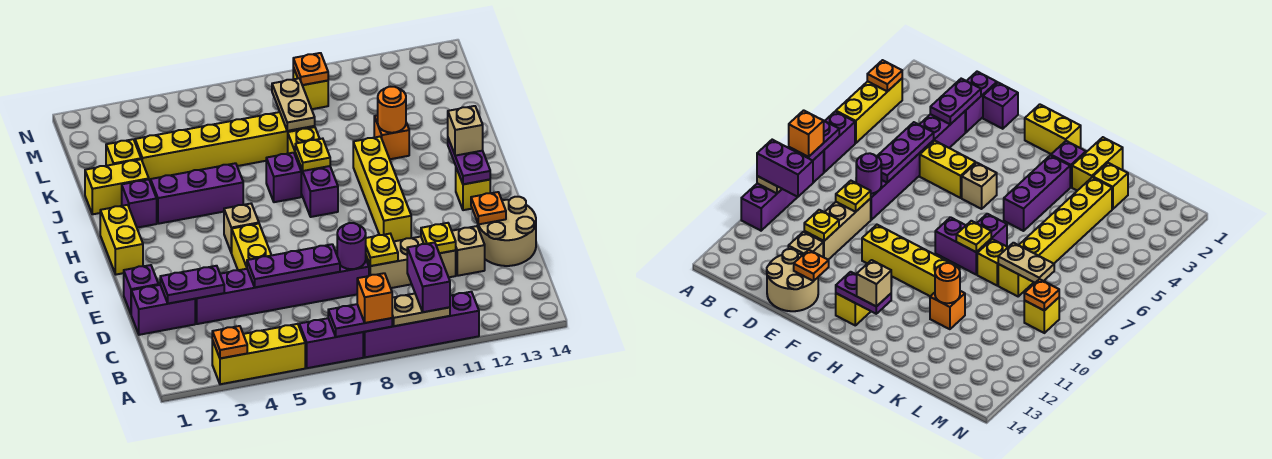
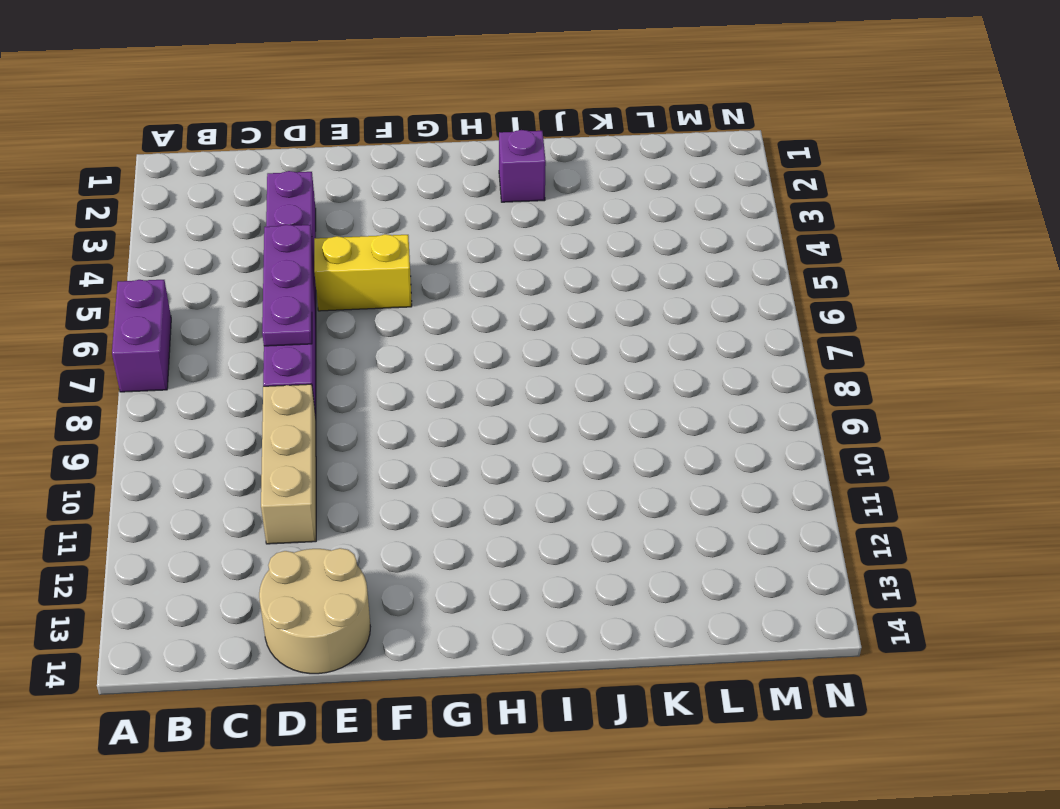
none -> yellow brick A3:A5 level 1
none -> purple brick A8:A11 level 1
none -> purple brick D1:D2 level 1
none -> tan brick D12 level 1

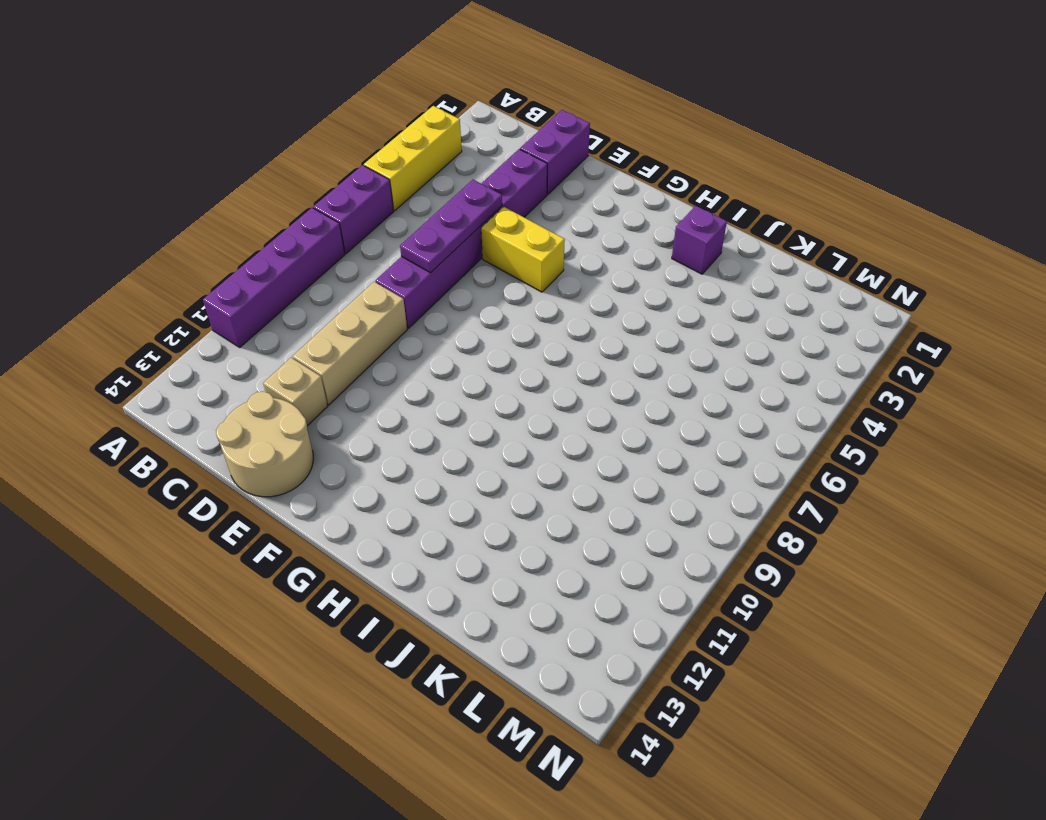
none -> purple brick E1 level 1
none -> yellow brick F10:I10 level 1
none -> yellow brick G1:H1 level 1
none -> tan brick G5 level 1

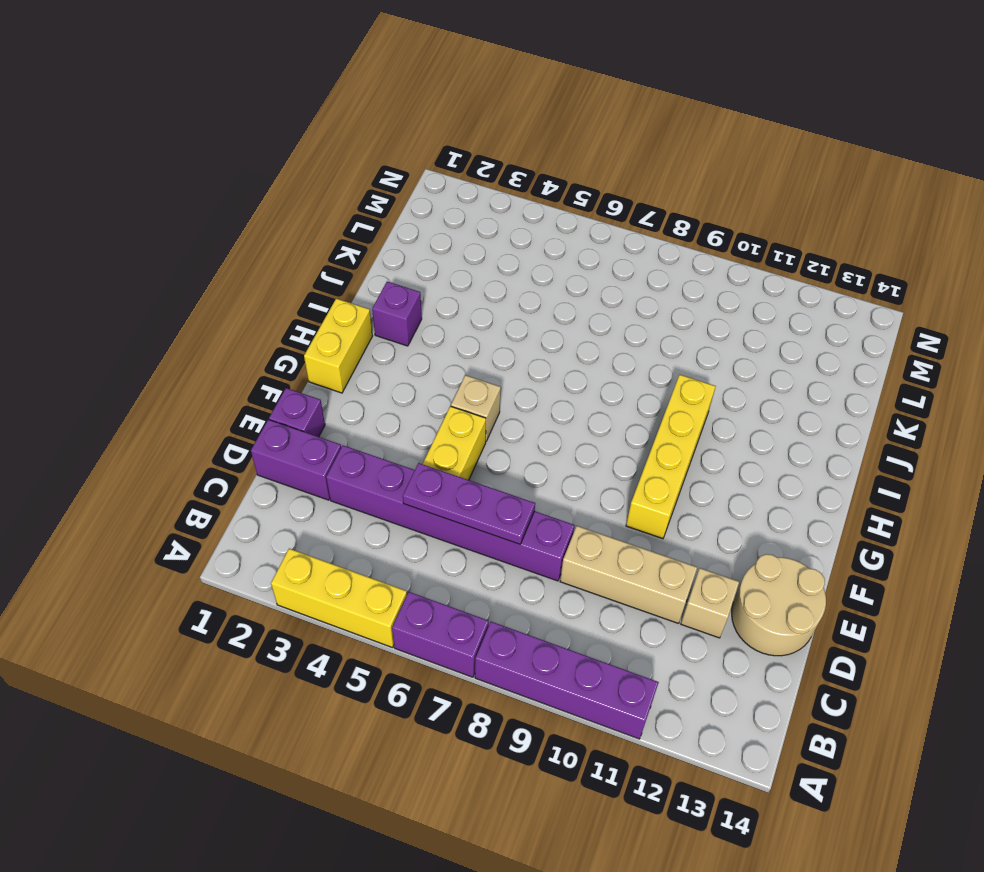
none -> yellow brick G13 level 1
none -> purple brick H8:I8 level 1
none -> purple brick I3:I5 level 1
none -> purple brick I7 level 1

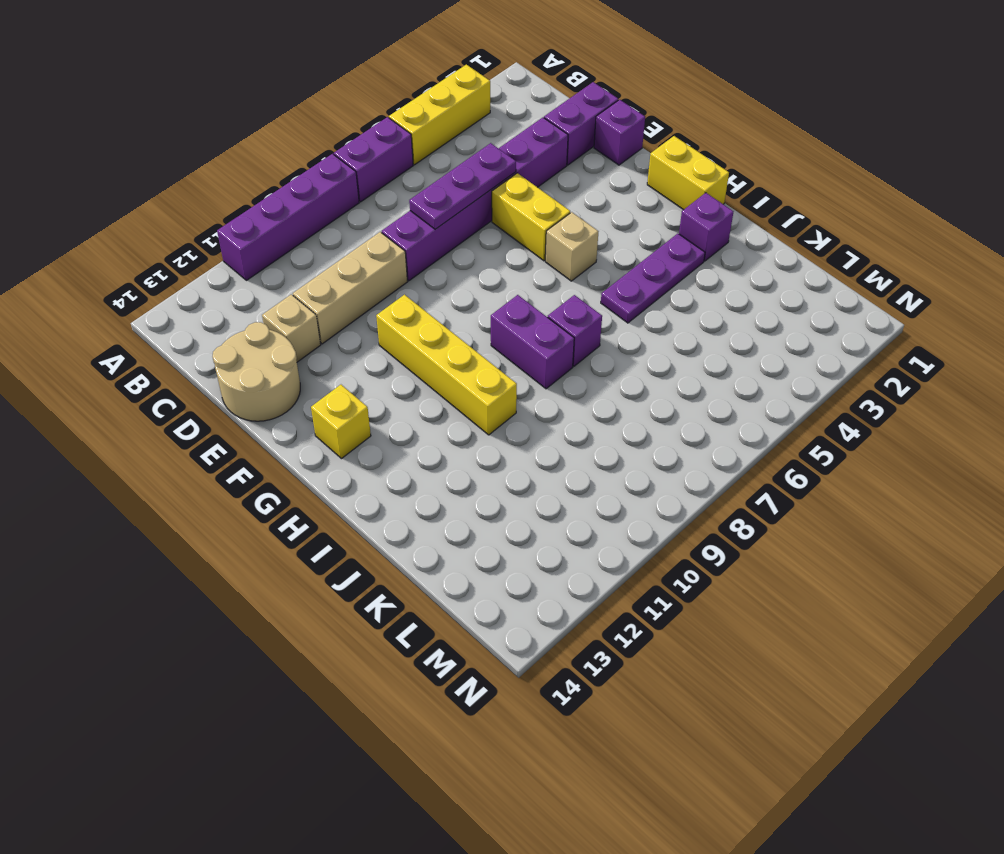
purple plate I3:I5 level 1 -> purple brick I3:I5 level 1
none -> yellow brick J1:J2 level 1
none -> yellow brick J8 level 1
none -> orange brick J11 level 1
none -> yellow brick K2 level 1

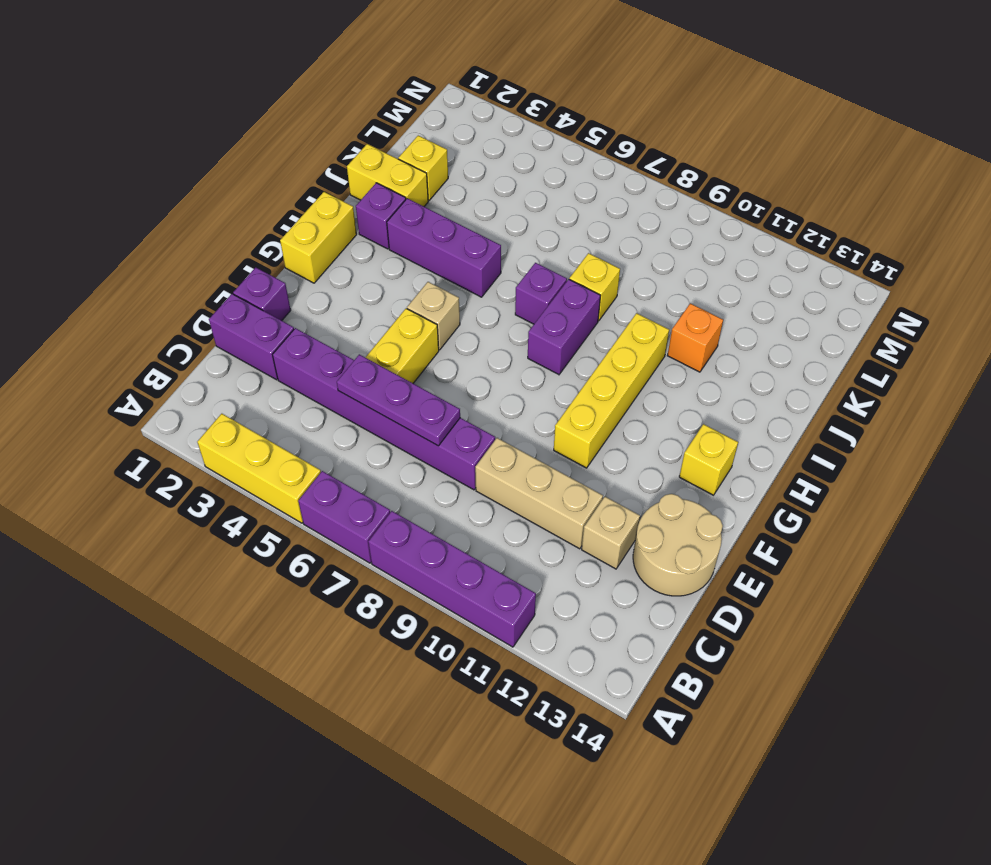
none -> yellow brick K3:K8 level 1
none -> yellow brick M9 level 1
none -> orange plate A3 level 2
none -> purple plate A7:A8 level 2

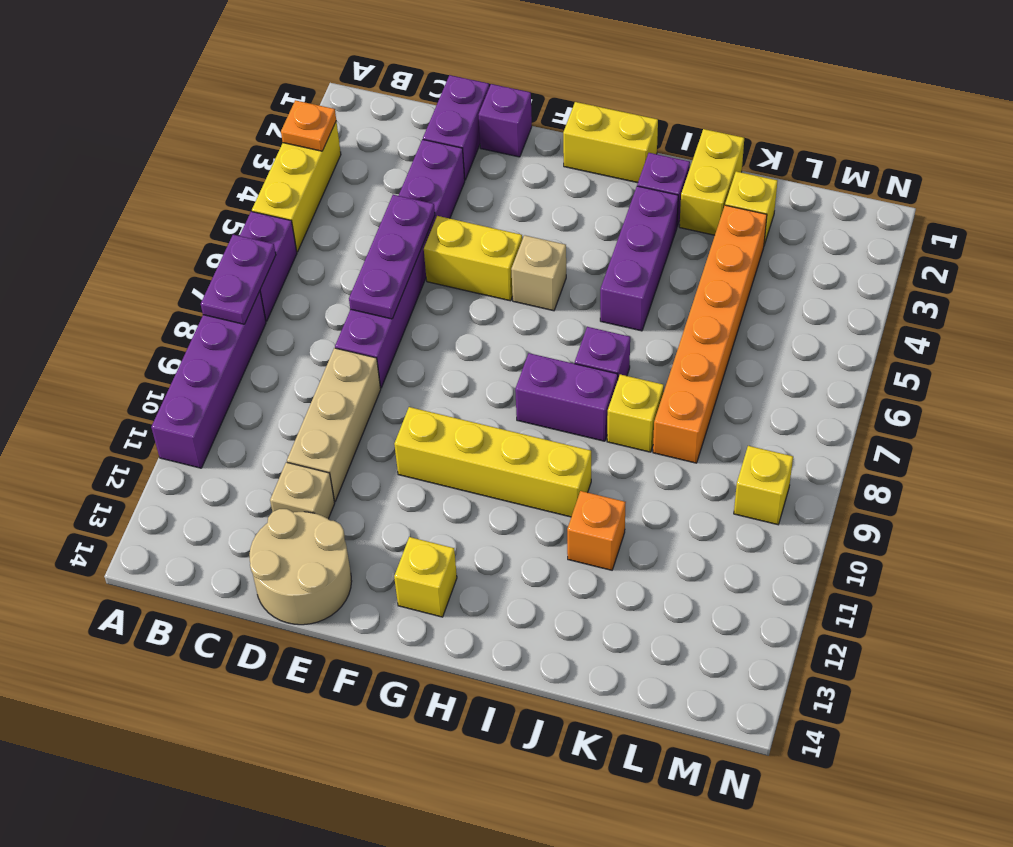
orange brick K3:K8 level 1 -> yellow brick K3:K8 level 1
none -> tan plate A9:A10 level 2
none -> purple plate D2:D3 level 2
none -> purple round brick D8 level 2
none -> yellow plate D9 level 2

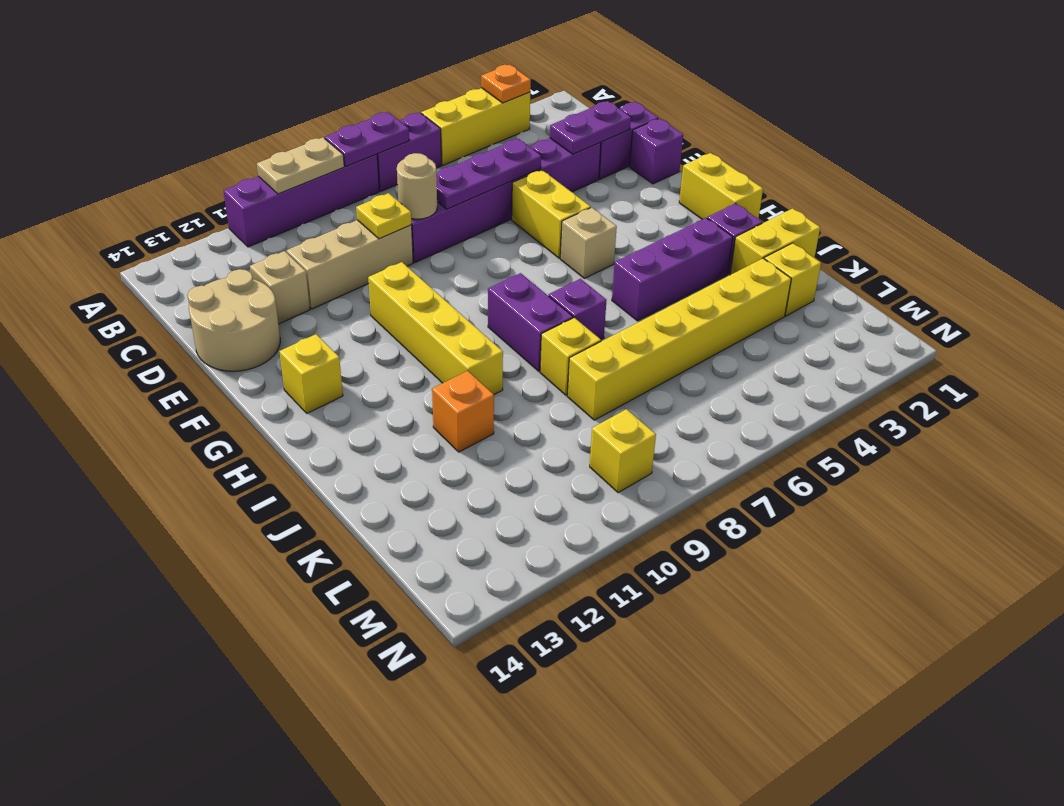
tan round brick D8 level 2 -> purple round brick D8 level 2
none -> yellow plate D11 level 2
none -> orange plate E13 level 2
none -> purple plate G13:H13 level 2
none -> yellow plate I8 level 2

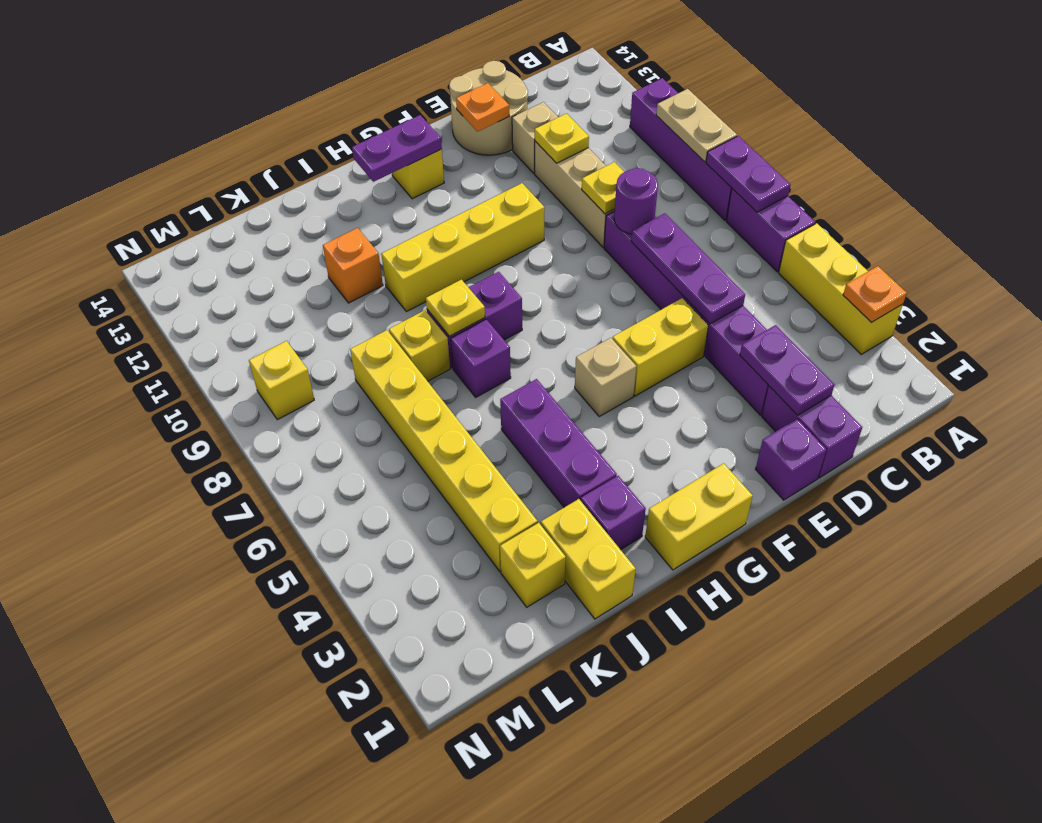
none -> orange round brick J11 level 2
none -> tan plate K8:L8 level 2
none -> orange plate M9 level 2
none -> orange brick A8 level 3

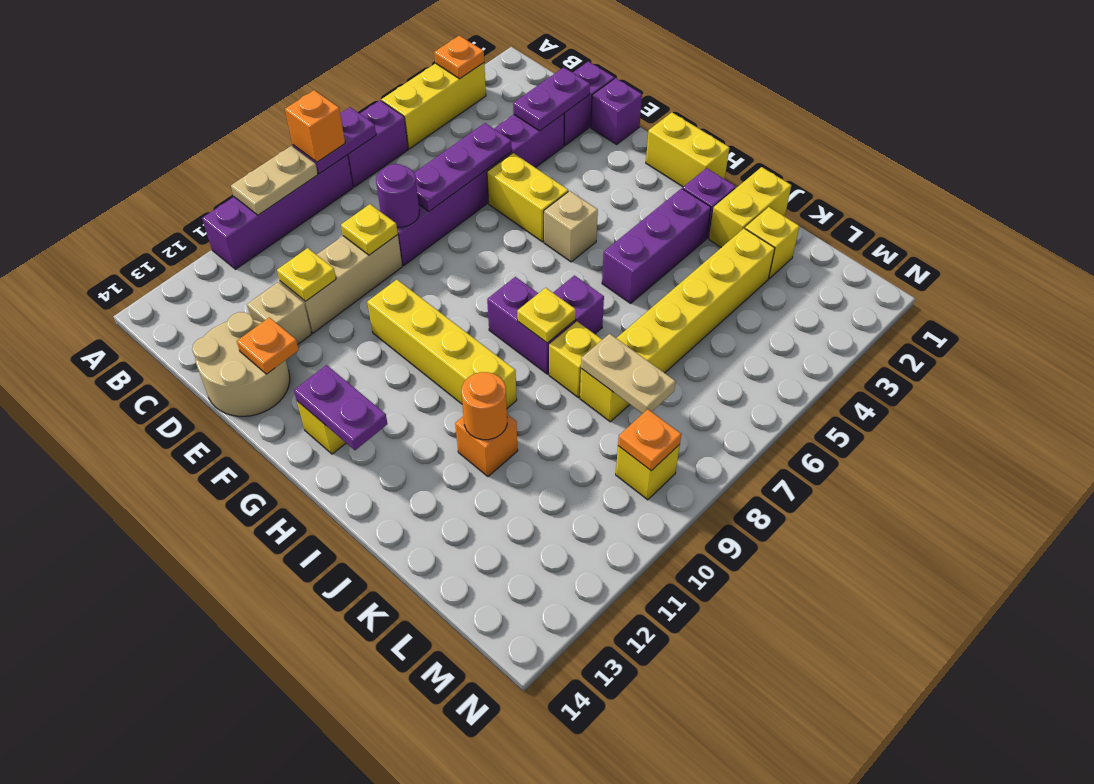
none -> purple brick A10:B10 level 3
none -> tan brick H13 level 3

